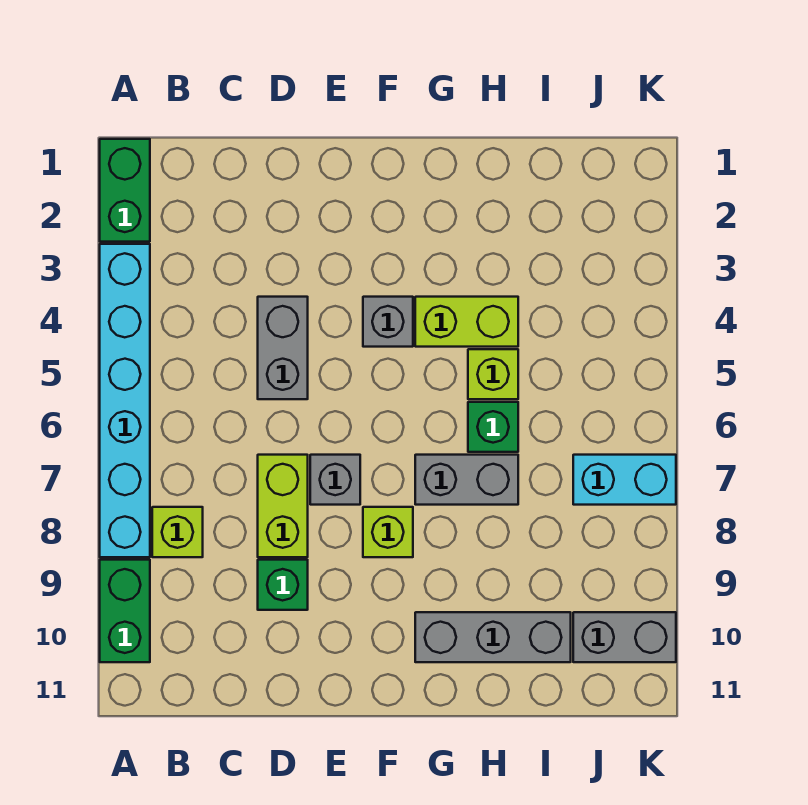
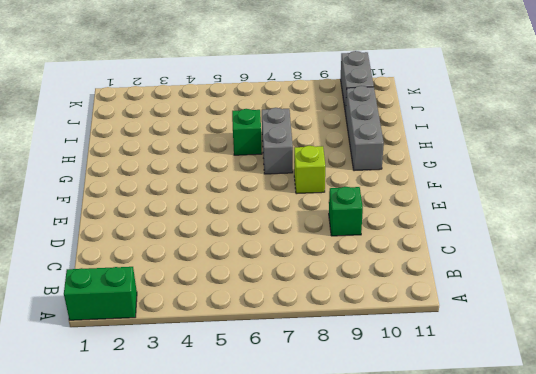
none -> cyan brick A3:A8 level 1
none -> green brick A9:A10 level 1
none -> lime brick B8 level 1

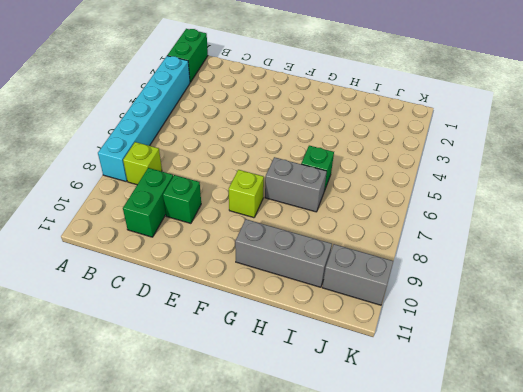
green brick C9:C10 level 1 -> green brick A9:A10 level 1
none -> grey brick D4:D5 level 1
none -> lime brick D7:D8 level 1
none -> grey brick E7 level 1

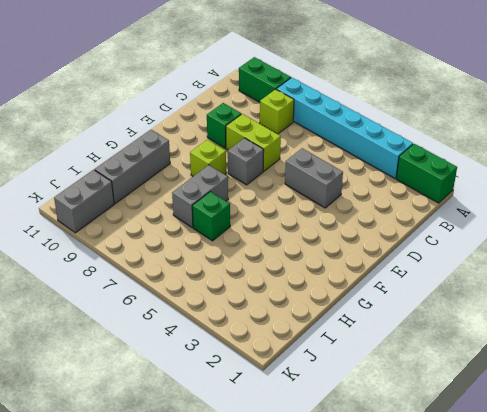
none -> grey brick F4 level 1
none -> lime brick G4:H4 level 1
none -> lime brick H5 level 1

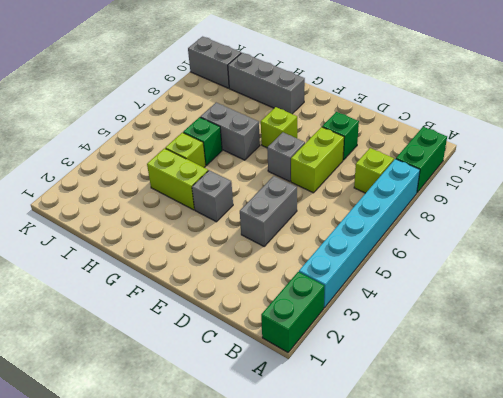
none -> cyan brick J7:K7 level 1

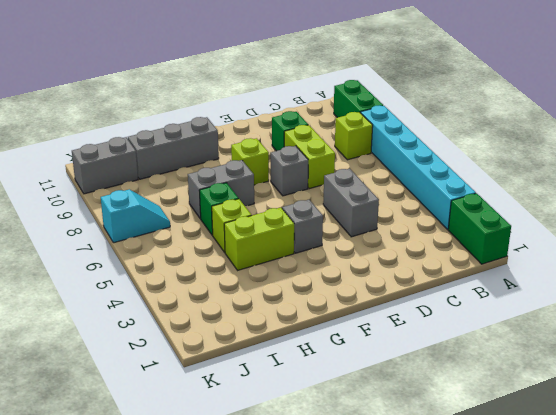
cyan slope J7:K7 level 1 top K -> cyan brick J7:K7 level 1

